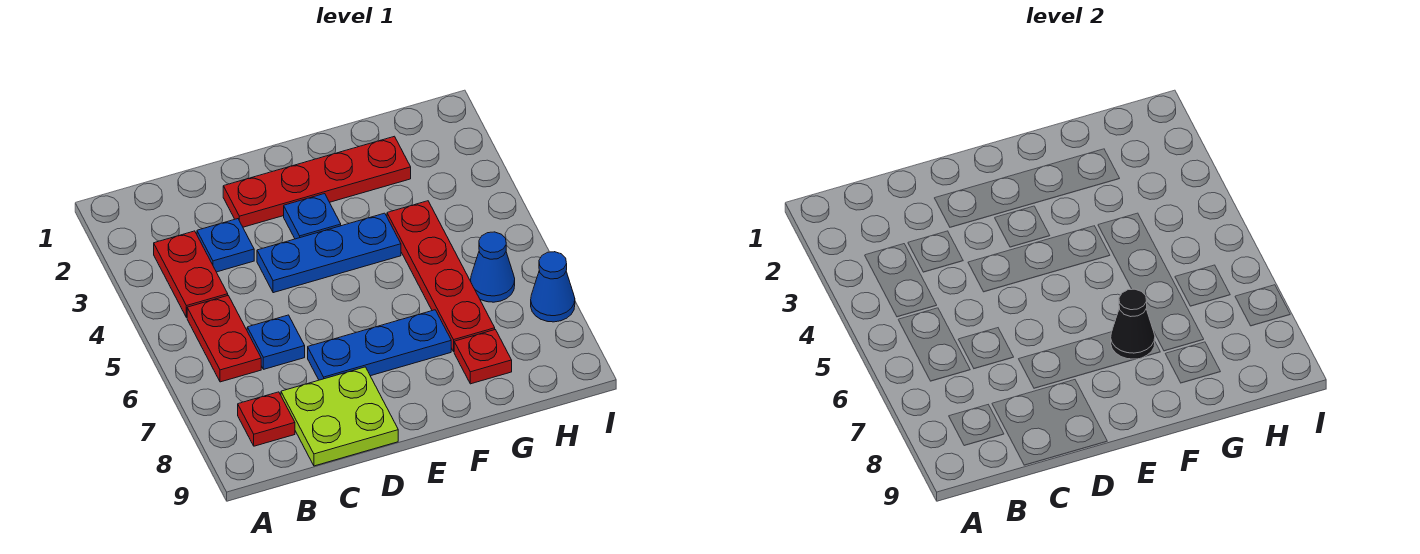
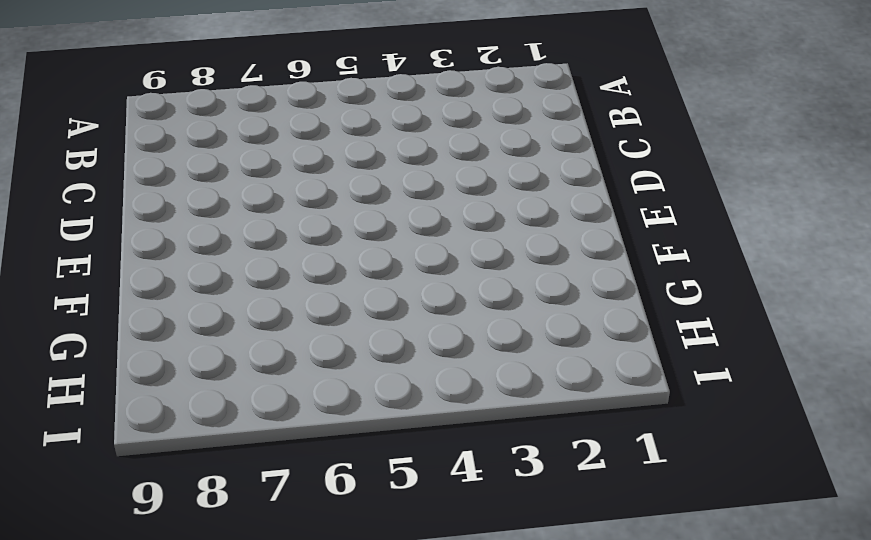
none -> red plate B3:B4 level 1
none -> red plate B5:B6 level 1
none -> red plate B8 level 1

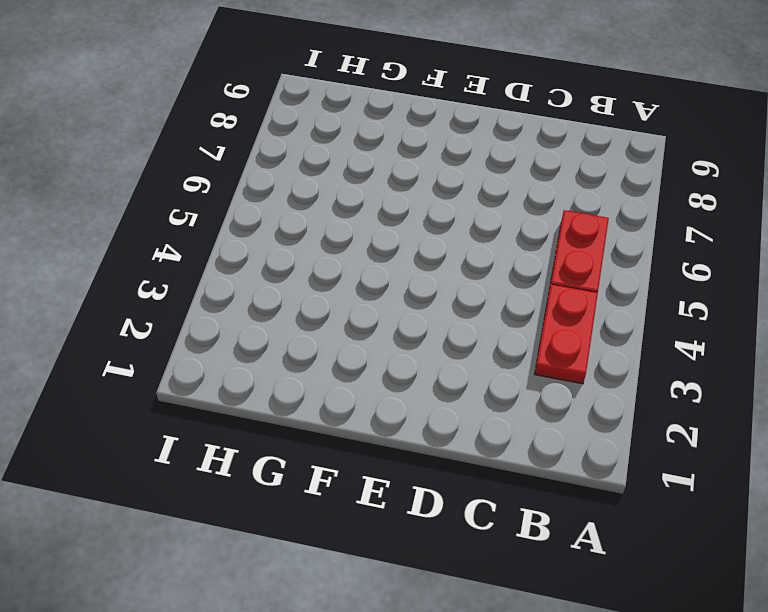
none -> red plate B8 level 1
none -> blue plate C3 level 1
none -> blue plate C6 level 1

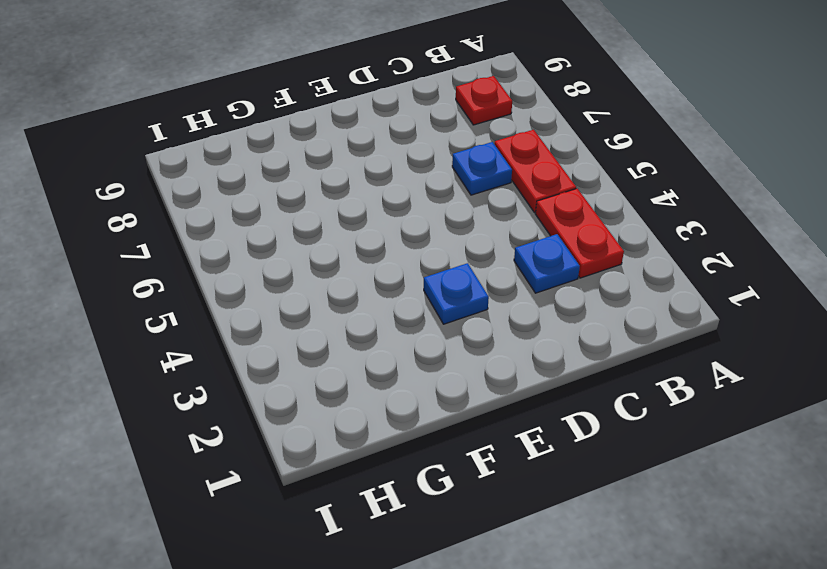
none -> lime plate C8:D9 level 1
none -> red plate D2:G2 level 1
none -> blue plate D4:F4 level 1

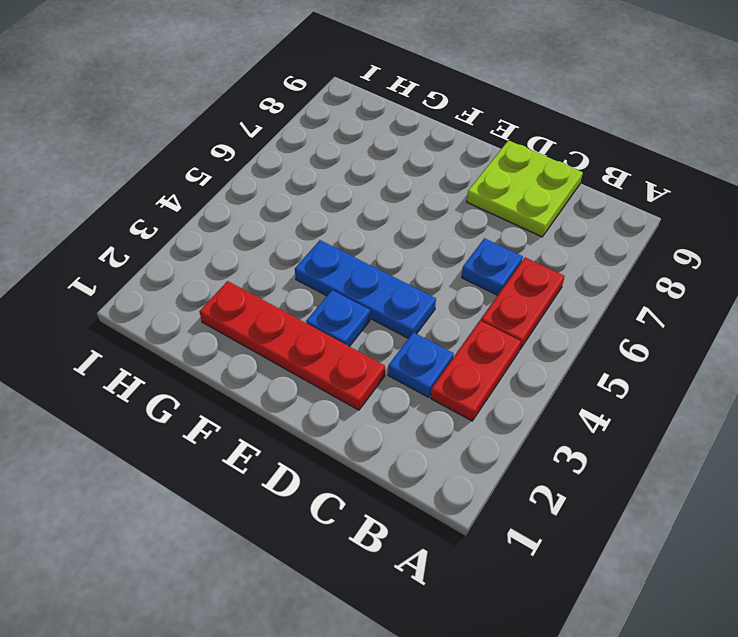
none -> red plate B8 level 1
none -> blue plate D7:F7 level 1
none -> red plate G4:G7 level 1

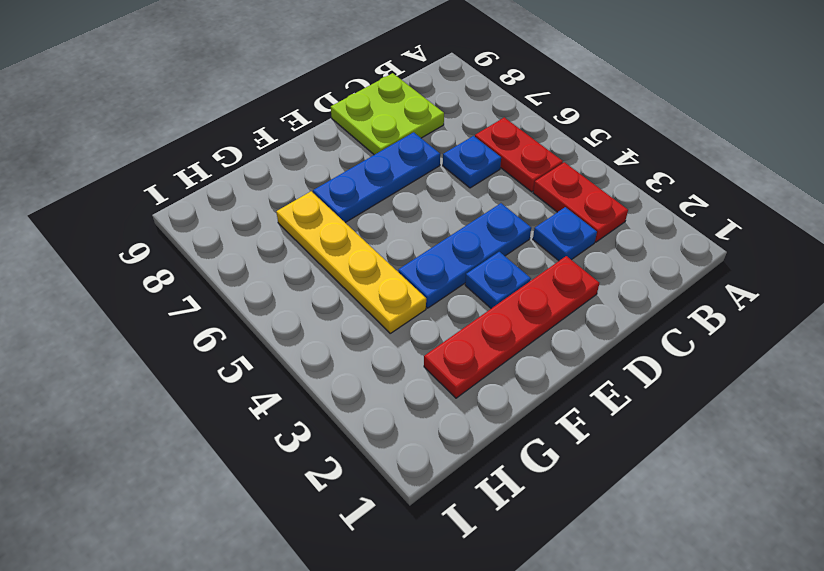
yellow plate G4:G7 level 1 -> red plate G4:G7 level 1
none -> red plate B8 level 1
none -> red plate G8 level 1
none -> blue cone H6 level 1

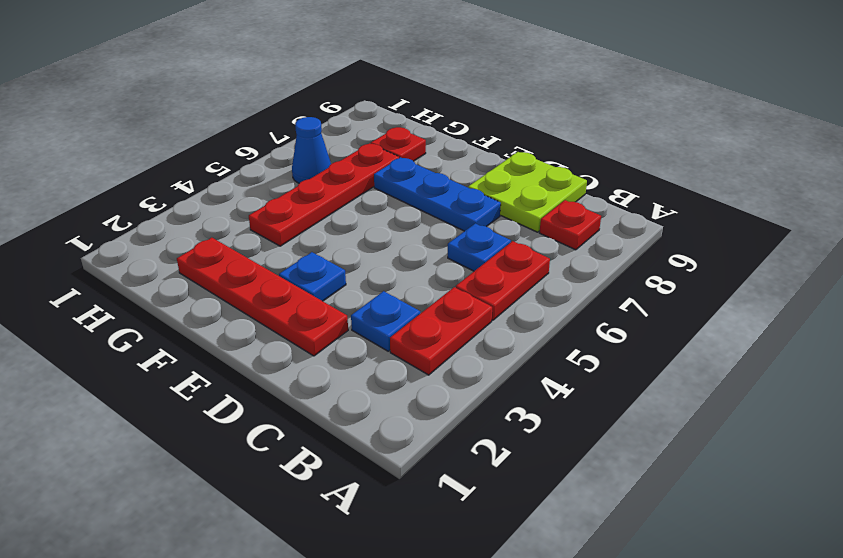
none -> blue plate D4:F4 level 1
none -> blue cone I7 level 1
none -> black cone F7 level 2

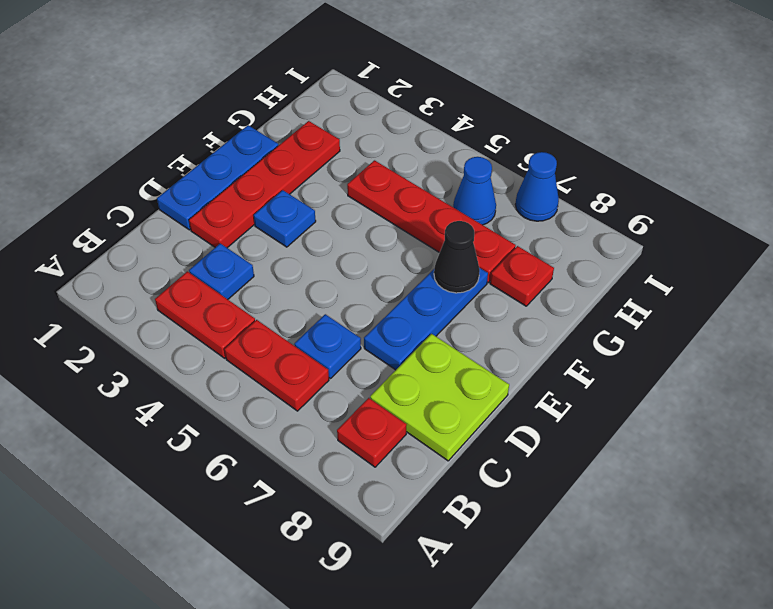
blue plate D1:F1 level 1 -> blue plate D4:F4 level 1

